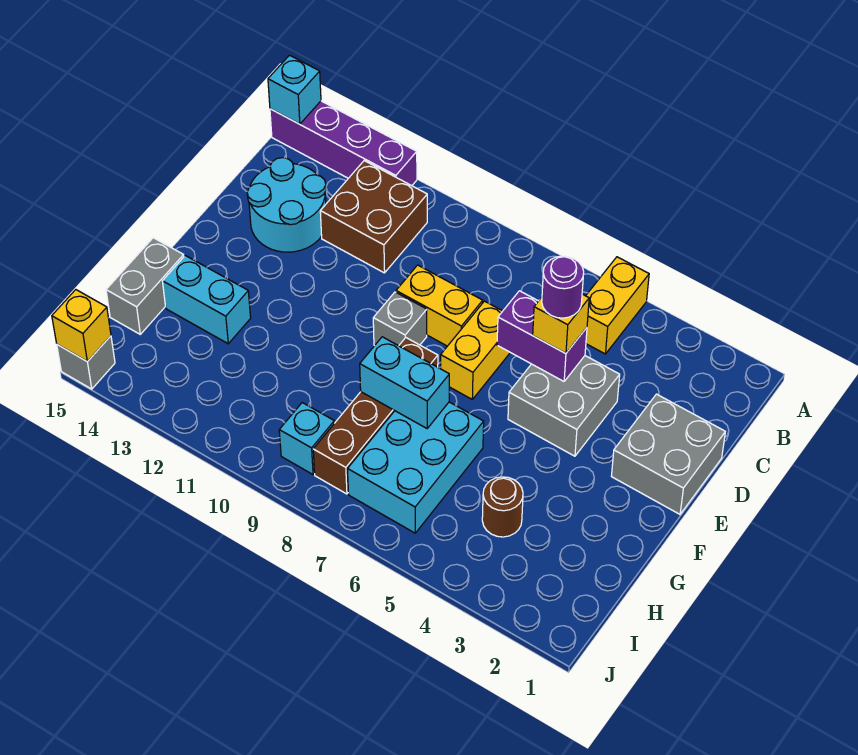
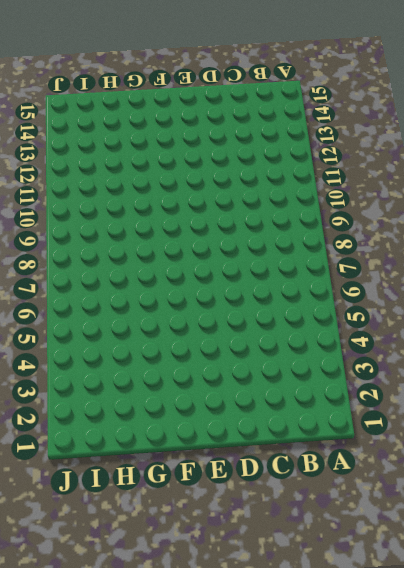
none -> yellow brick A5:B5 level 1
none -> purple brick A12:A15 level 1
none -> brown brick B11:C12 level 1

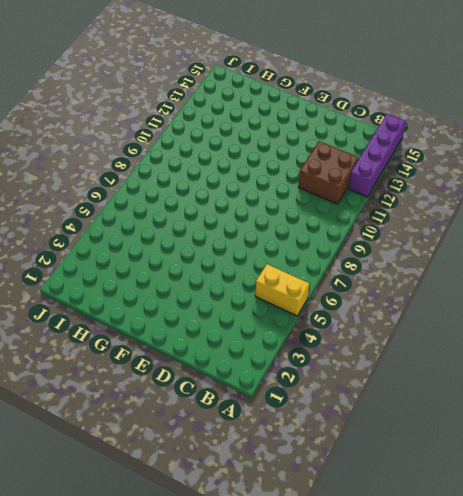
none -> cyan round brick C13:D14 level 1
none -> grey brick D1:E2 level 1
none -> grey brick D4:E5 level 1

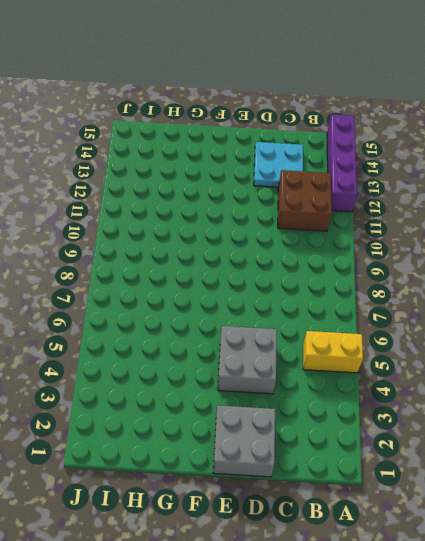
cyan plate C13:D14 level 1 -> cyan round brick C13:D14 level 1
none -> yellow brick D7:E7 level 1
none -> yellow brick D8:D9 level 1
none -> grey brick E9 level 1

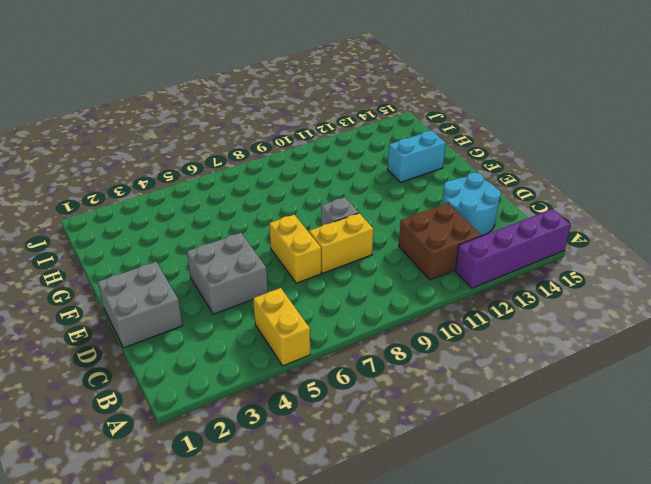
none -> brown brick F8:I8 level 1
none -> cyan brick G6:I7 level 1
none -> grey brick G15:H15 level 1

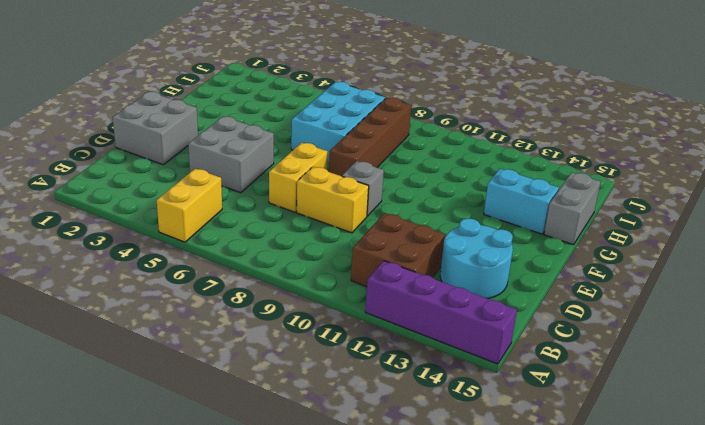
none -> brown round brick H4 level 1
none -> cyan brick I9 level 1
none -> grey brick J15 level 1

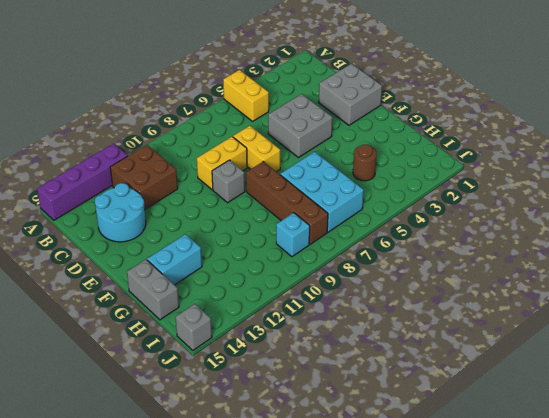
none -> cyan brick A15 level 2
none -> purple brick D5:D6 level 2
none -> cyan brick G7:G8 level 2

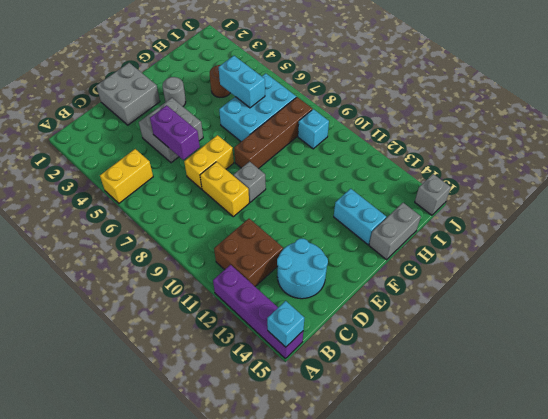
grey round brick F3 level 1 -> none
cyan brick H5:H6 level 2 -> cyan brick G7:G8 level 2
none -> yellow brick J15 level 2
none -> yellow brick D5 level 3
none -> purple round brick D5 level 4

